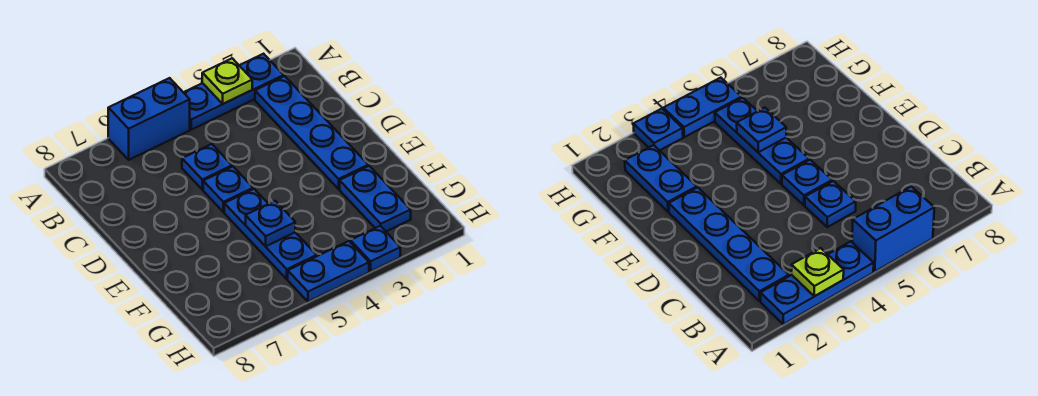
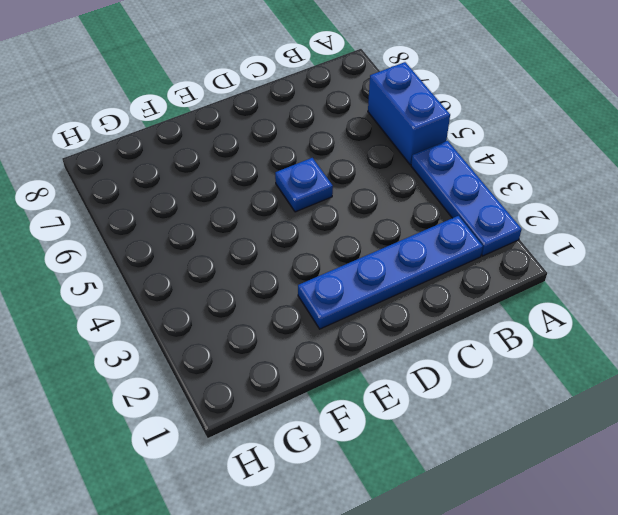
none -> blue plate C5 level 1
none -> blue plate E5:G5 level 1

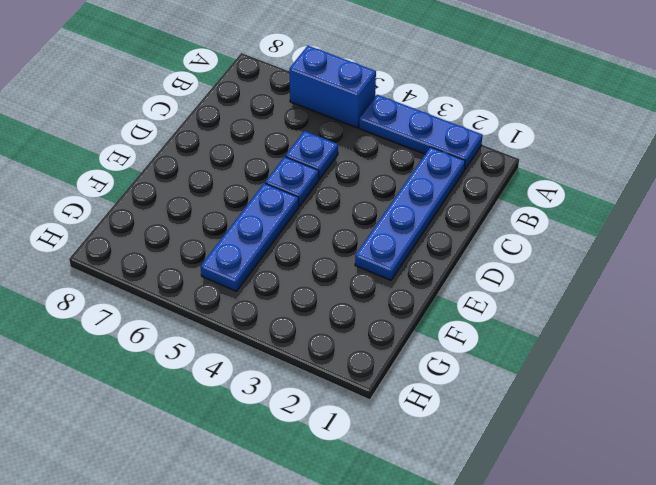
none -> blue plate F2:G2 level 1
none -> blue plate H3 level 1

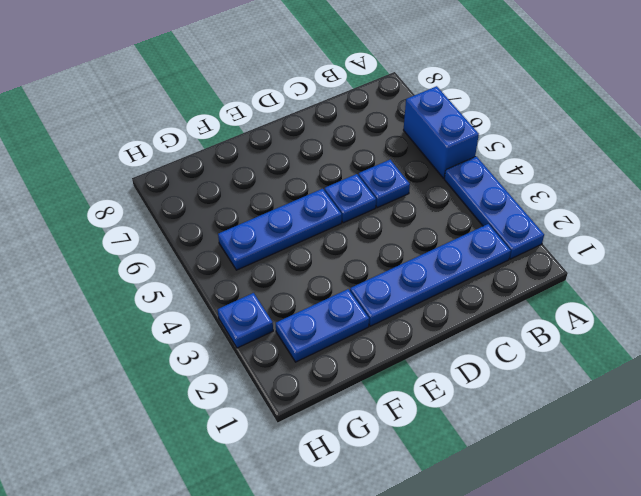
none -> blue plate H4:H5 level 1
none -> lime plate A3 level 2

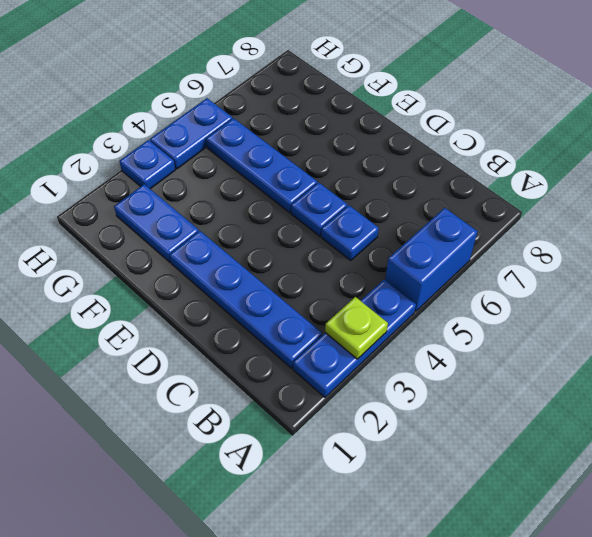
none -> blue plate F5 level 2

